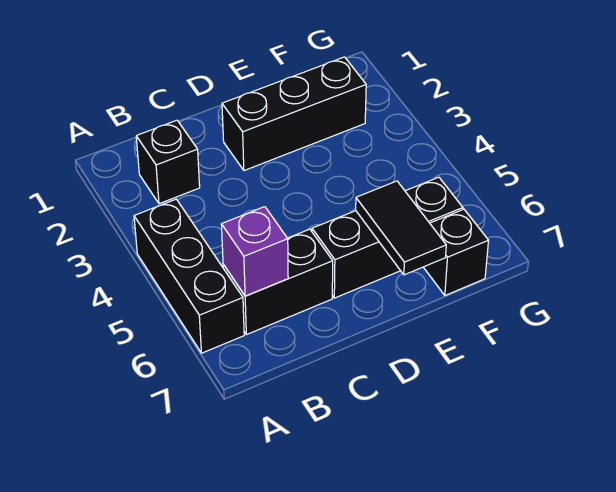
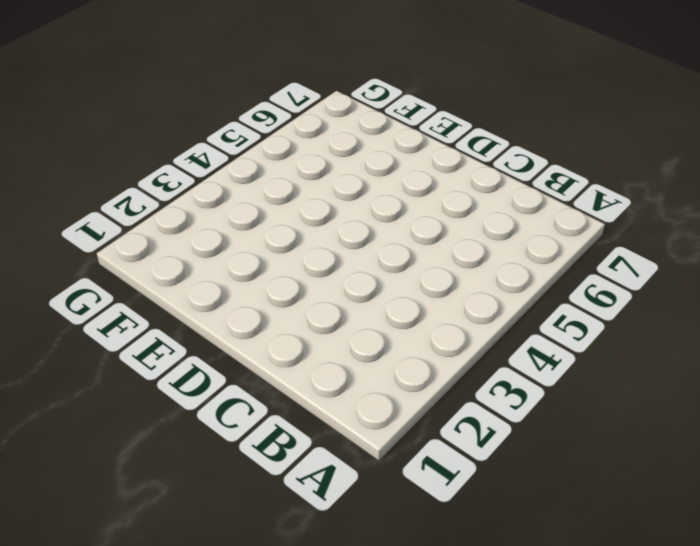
none -> black brick A4:A6 level 1
none -> black brick B2 level 1

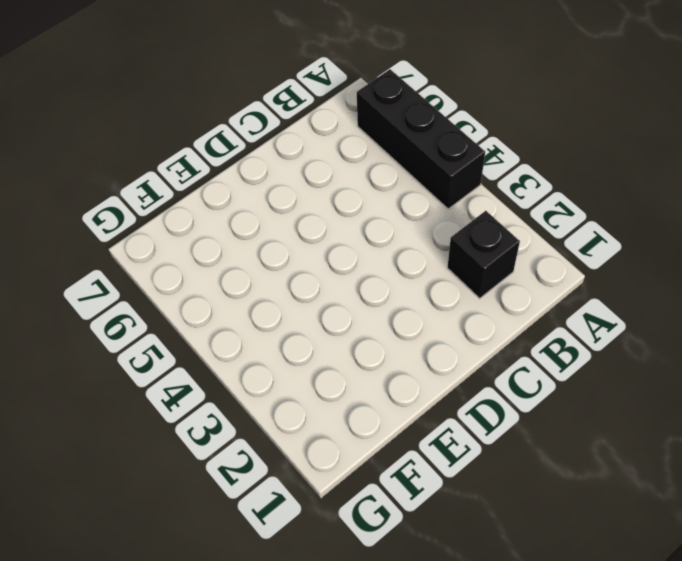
none -> black brick B6:C6 level 1
none -> black brick D2:F2 level 1

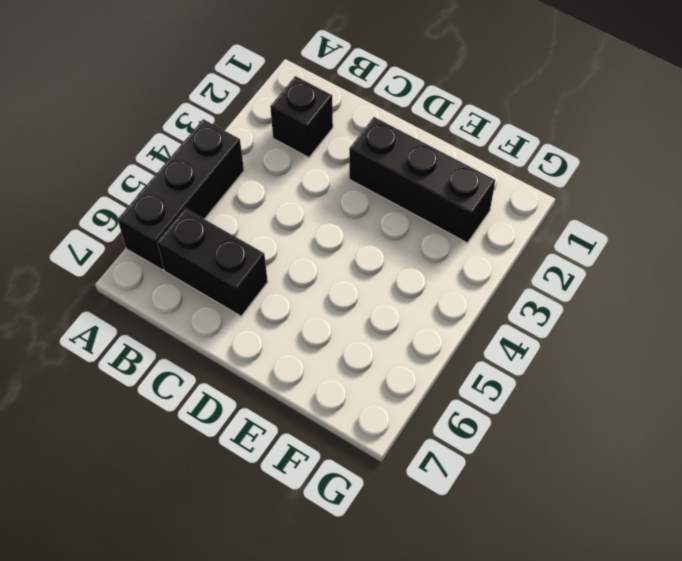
none -> black brick D6:F6 level 1
none -> black brick F7 level 1

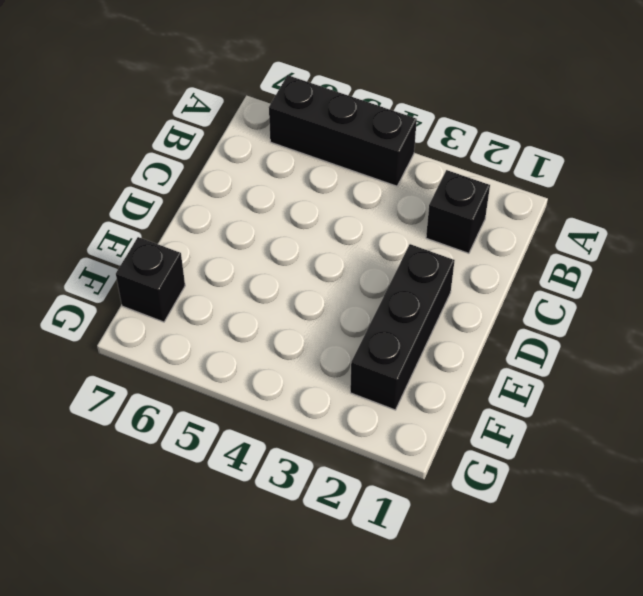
none -> black brick B6:C6 level 1
none -> black brick D6:F6 level 1

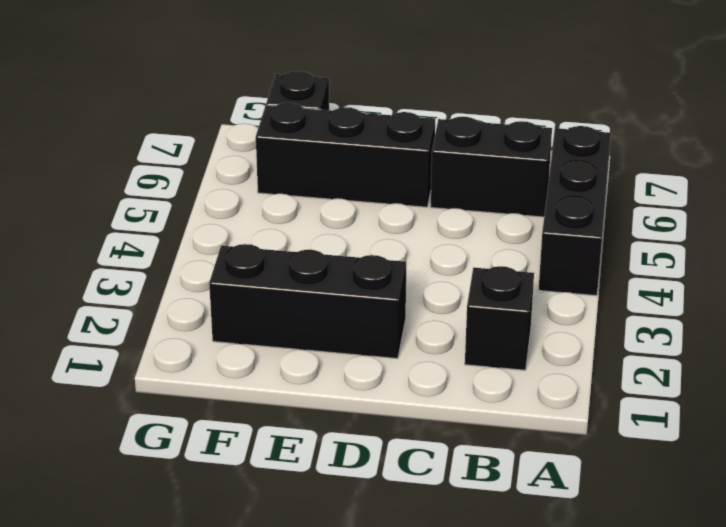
none -> purple brick B6 level 2
none -> black tile E6:E7 level 2

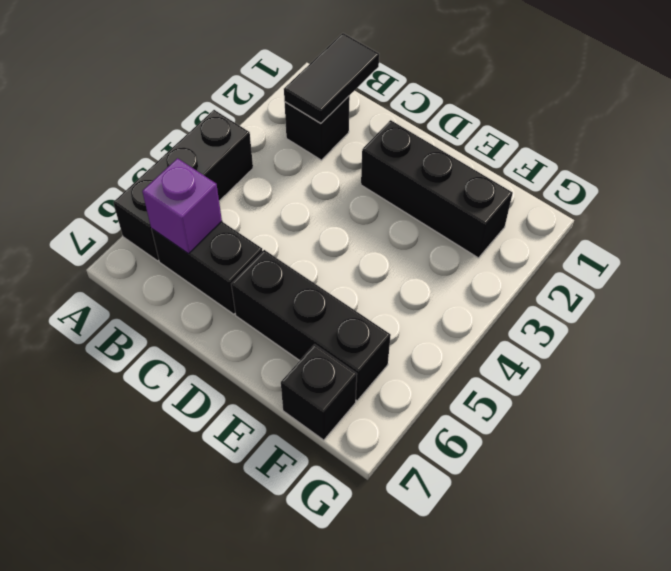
black tile B1:B2 level 2 -> black tile E6:E7 level 2

